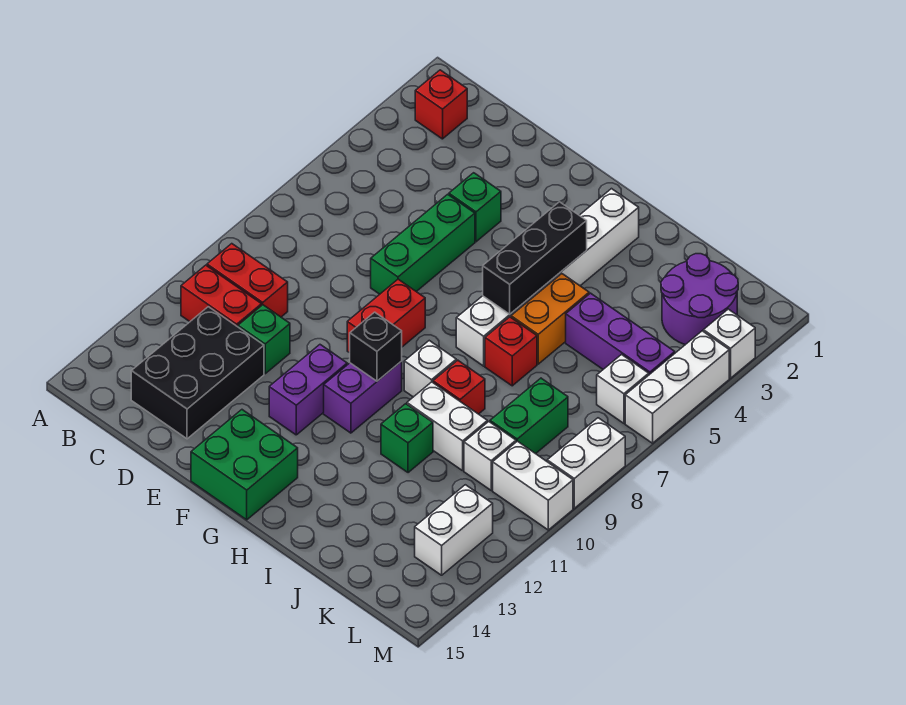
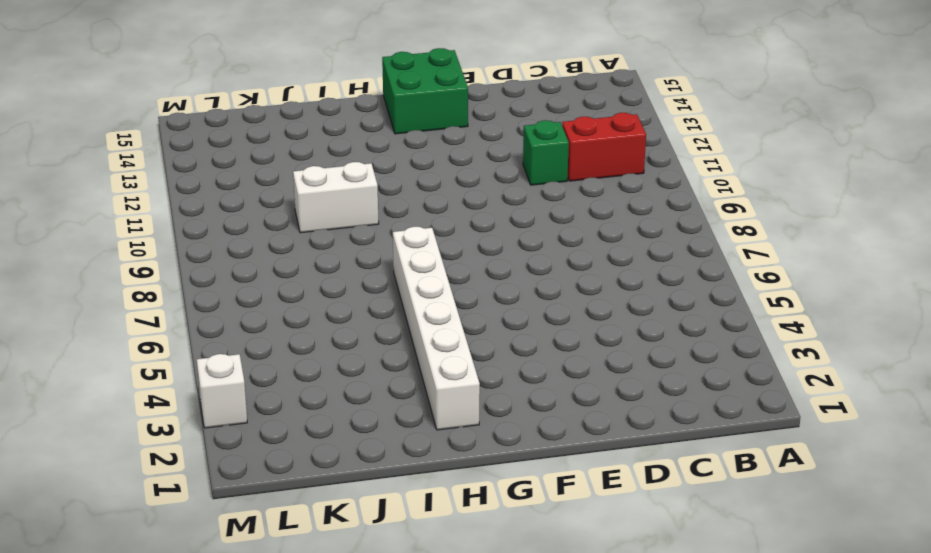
none -> red brick B2 level 1
none -> red brick B10:C10 level 1
none -> black brick C12:D14 level 1
none -> green brick E4 level 1

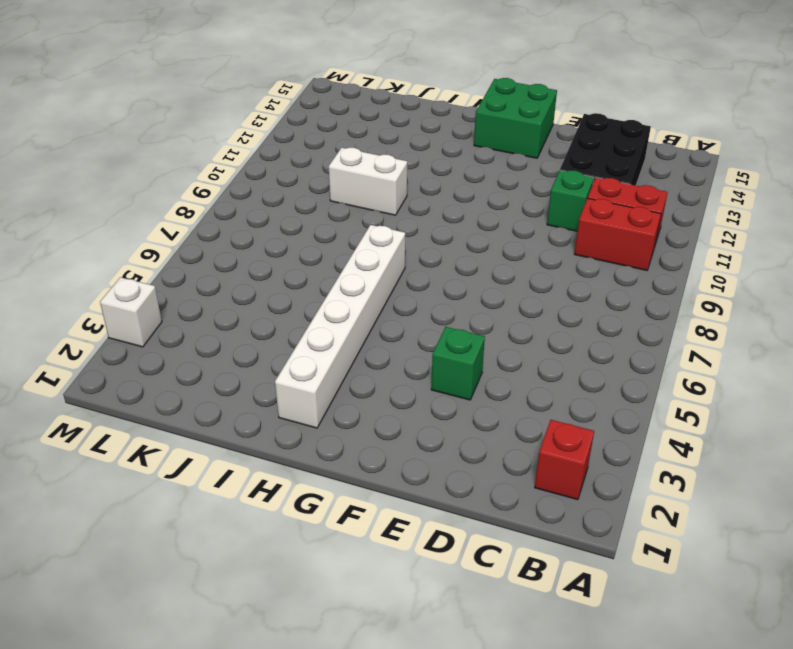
none -> green brick E5:E7 level 1
none -> red brick F8:F9 level 1
none -> purple brick F11:F12 level 1
none -> purple brick G10:G11 level 1

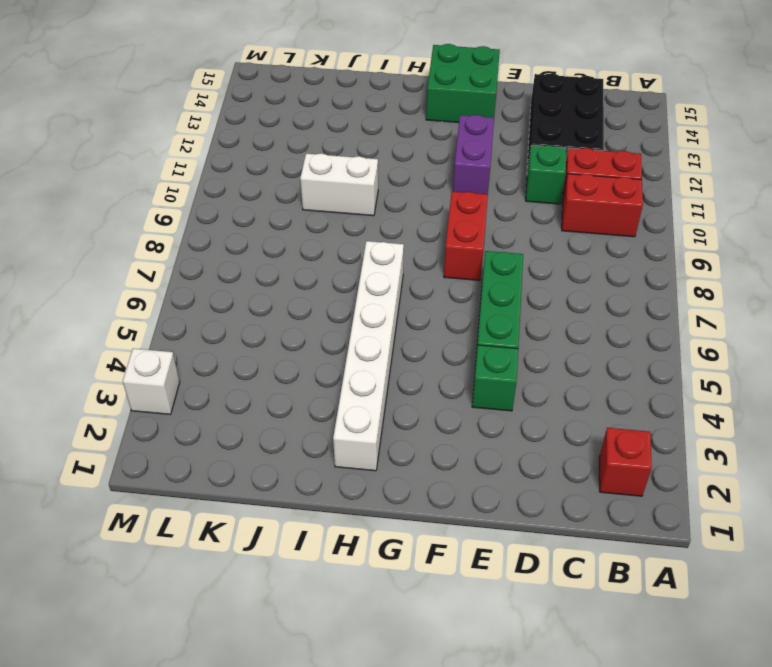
none -> purple brick G10:G11 level 1
none -> white brick H9 level 1
none -> orange brick I5:I6 level 1
none -> red brick I7 level 1

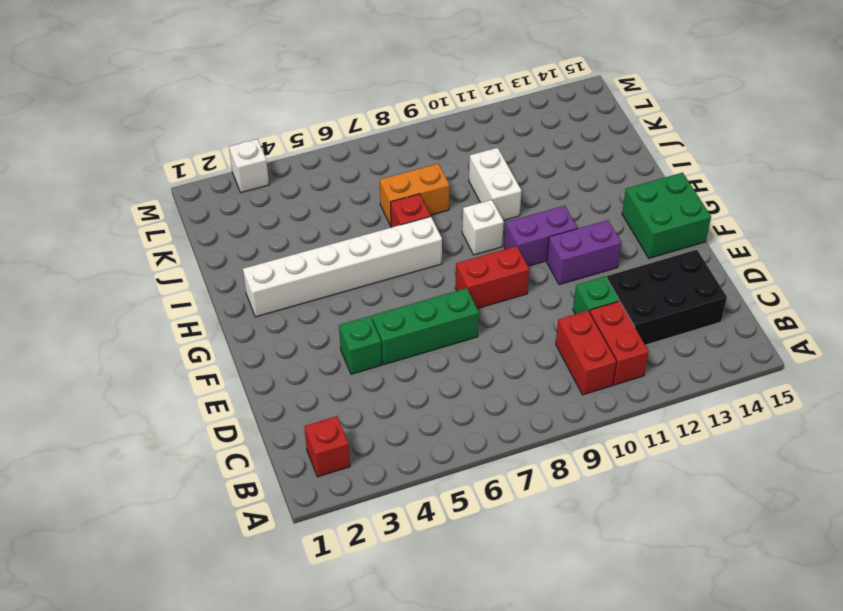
orange brick J7:J8 level 1 -> orange brick I5:I6 level 1
none -> red brick I9 level 1
none -> green brick I11 level 1
none -> purple brick J5:L5 level 1
none -> purple round brick K2:L3 level 1

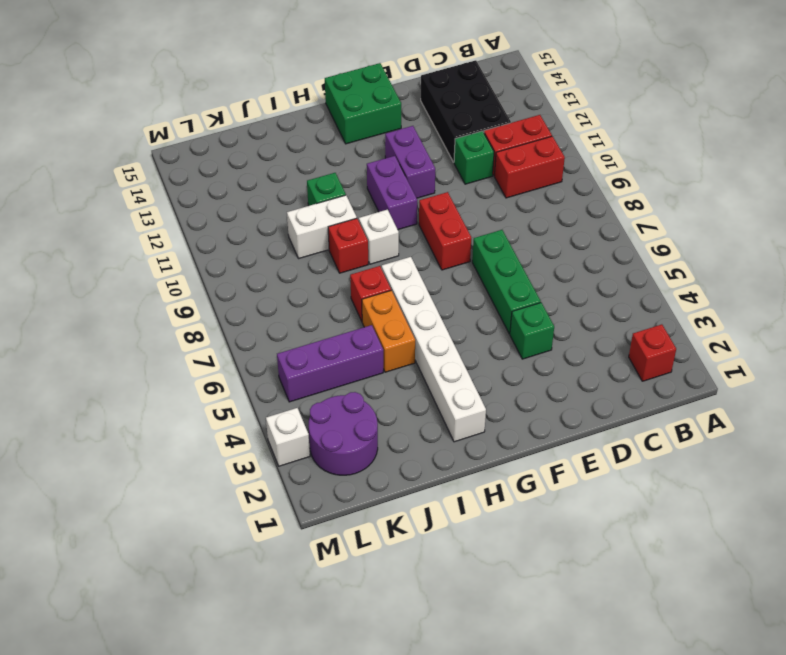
none -> green brick K8:K9 level 1
none -> white brick K10 level 1
none -> white brick L6 level 1
none -> white brick L10:M10 level 1

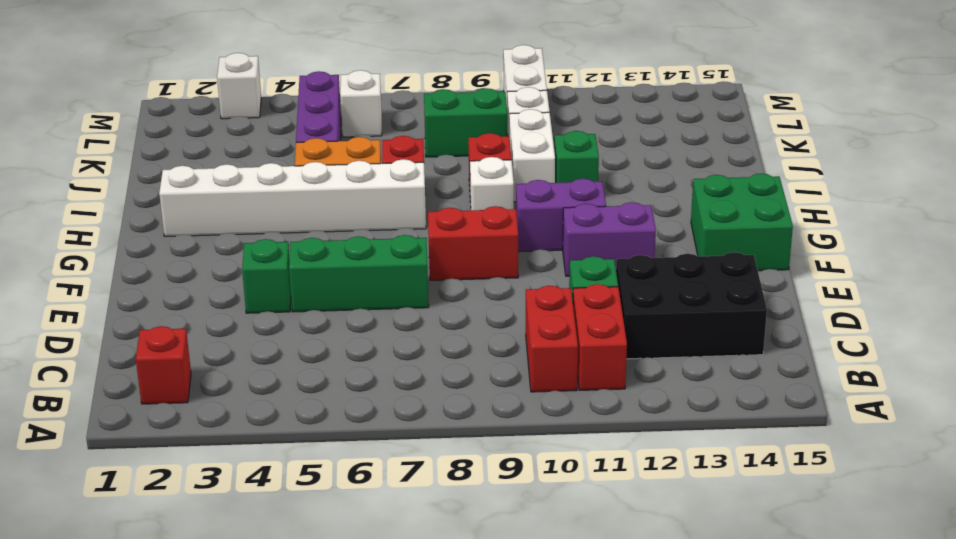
none -> purple round brick K2:L3 level 1
none -> white brick L12:L13 level 1
none -> white brick M4:M6 level 1
none -> white brick M8:M9 level 1

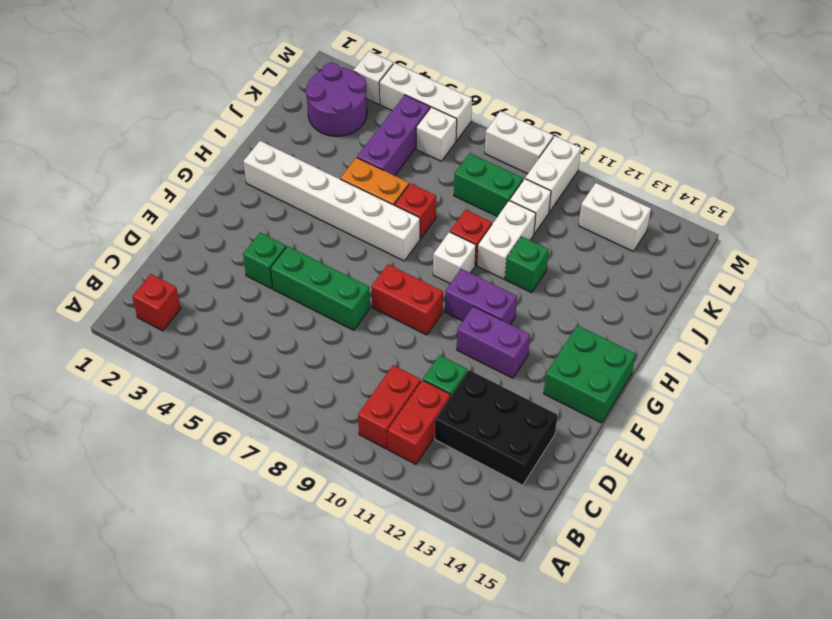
none -> black brick G10 level 2
none -> black brick H4:H6 level 2

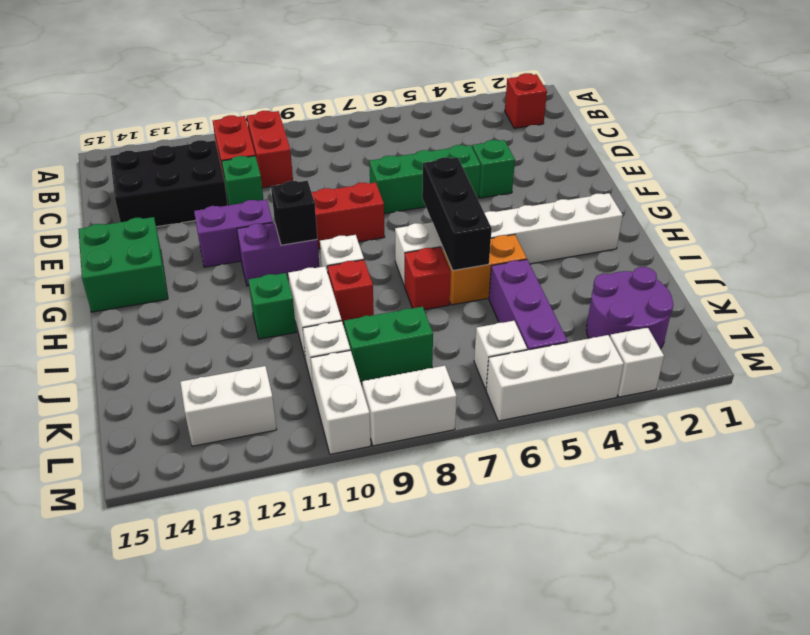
black brick G6:I6 level 2 -> black brick H4:H6 level 2

